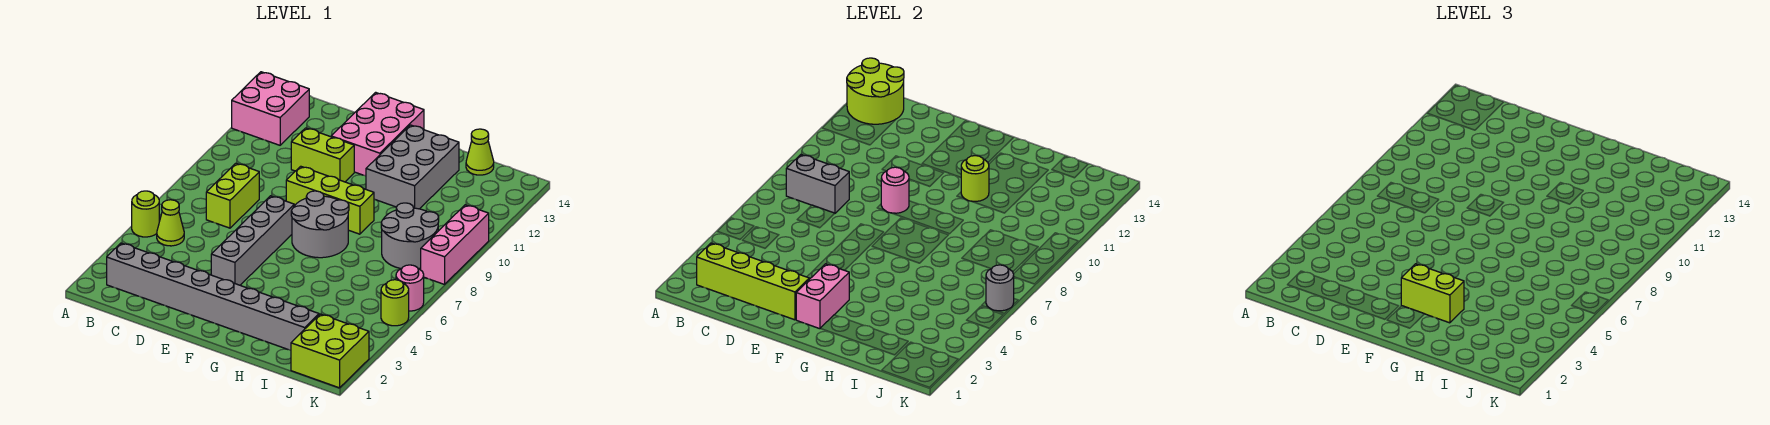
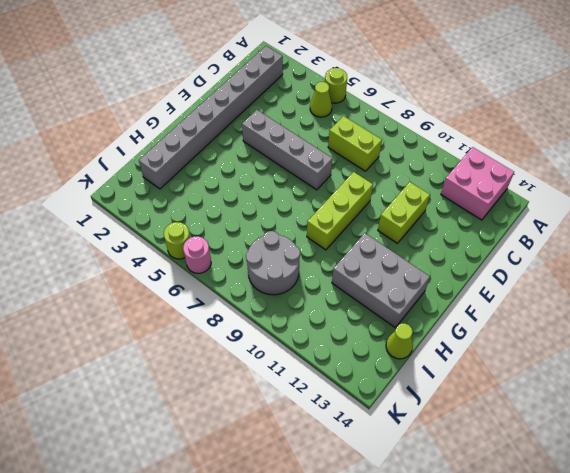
none -> pink brick E12:F14 level 1
none -> grey round brick F7:G8 level 1
none -> lime brick J1:K2 level 1

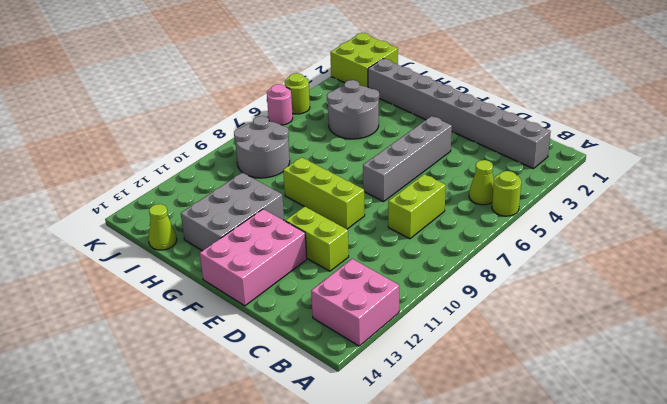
grey round brick H4:I5 level 1 -> grey round brick F7:G8 level 1
none -> pink brick K8:K10 level 1
none -> lime round brick A13:B14 level 2
none -> lime brick B2:E2 level 2

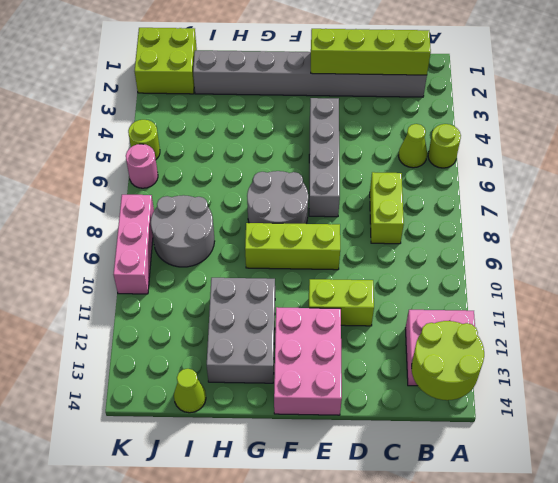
none -> grey brick B8:C8 level 2
none -> pink round brick E9 level 2
none -> pink brick F2:F3 level 2

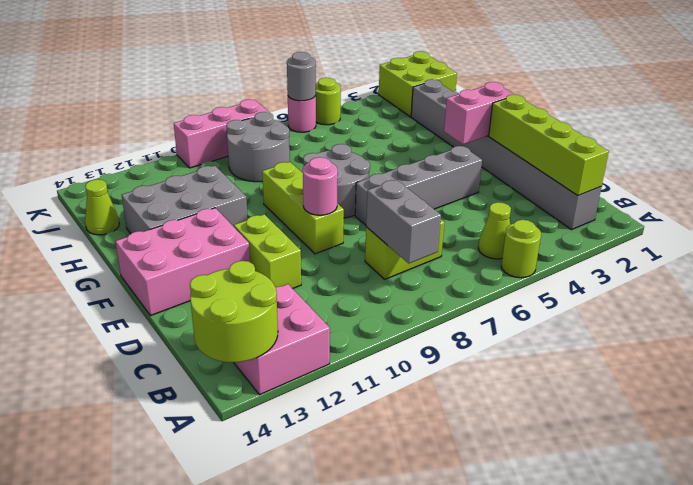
none -> lime round brick G11 level 2
none -> lime brick F3:G3 level 3

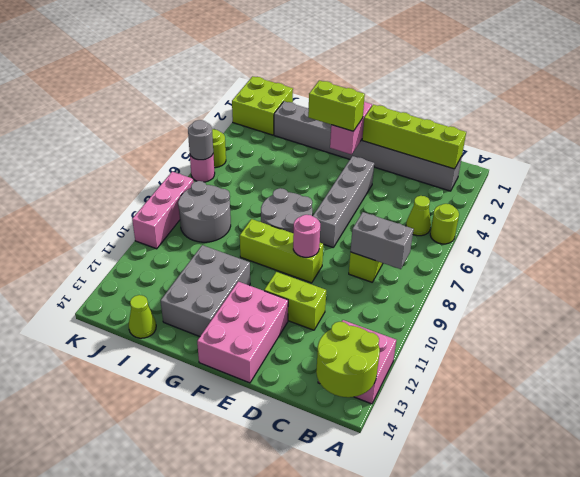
none -> lime round brick G11 level 2

